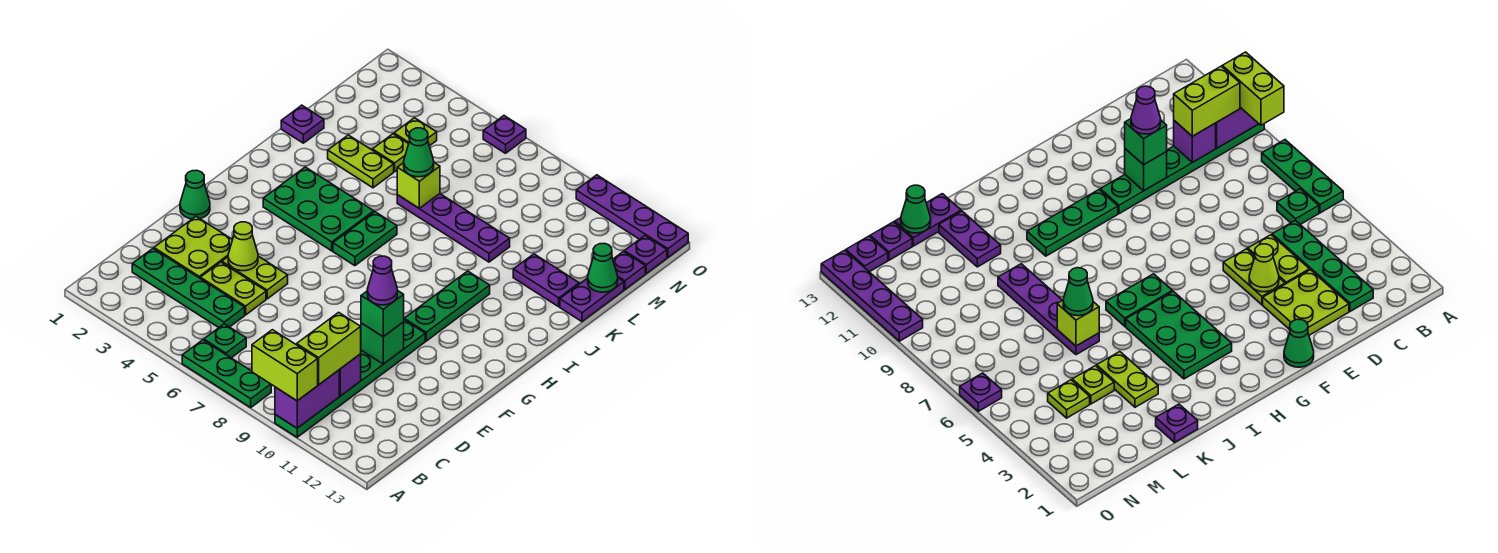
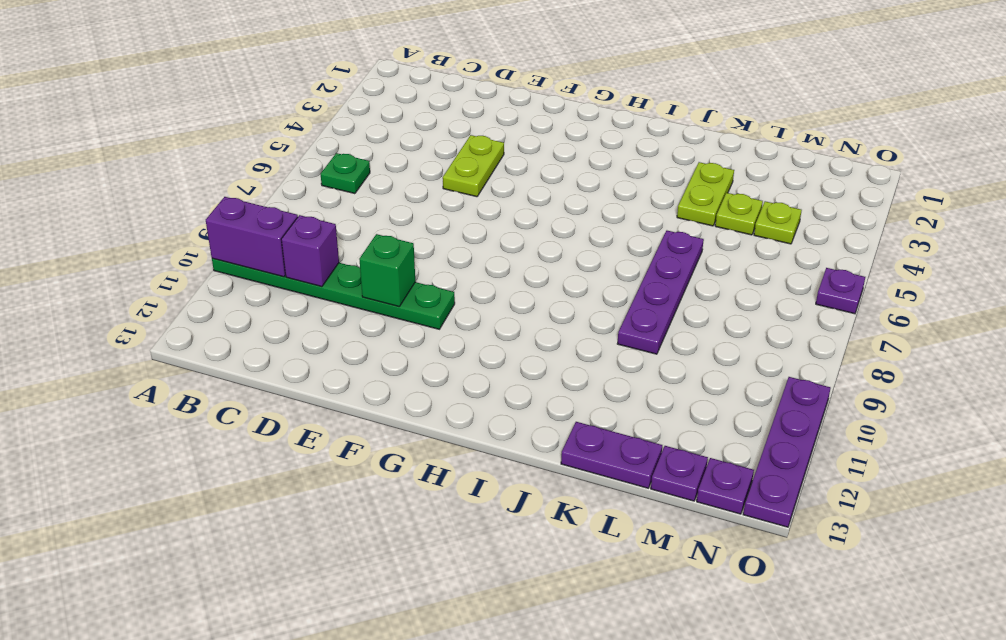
none -> green plate A6:A8 level 1
none -> green plate C2:C5 level 1
none -> lime plate D2:E3 level 1
none -> lime plate D4:D5 level 1

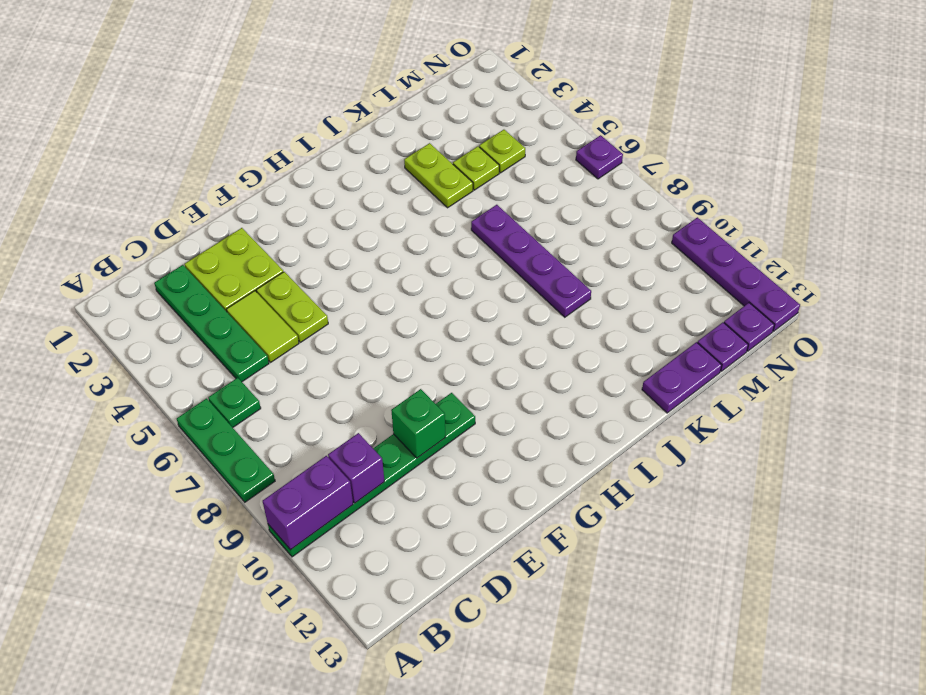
lime tile D4:D5 level 1 -> lime plate D4:D5 level 1
none -> green cone F1 level 1
none -> green plate G10:I10 level 1
none -> green plate H3:I5 level 1
none -> green plate H6:I6 level 1

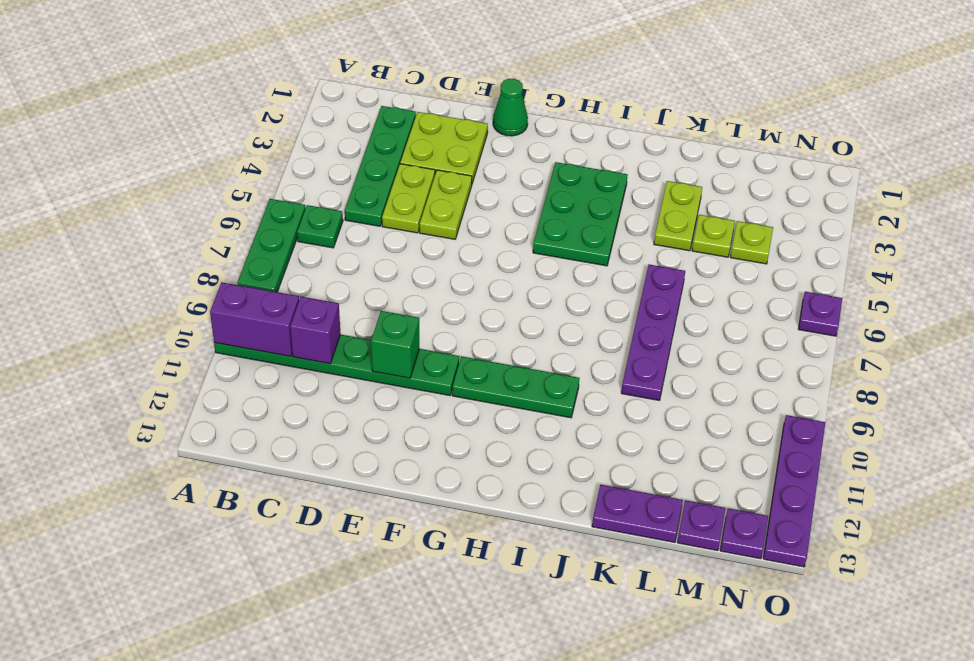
none -> green plate H6:I6 level 1
none -> purple plate K1 level 1
none -> purple plate K11:K12 level 1
none -> lime cone E4 level 2

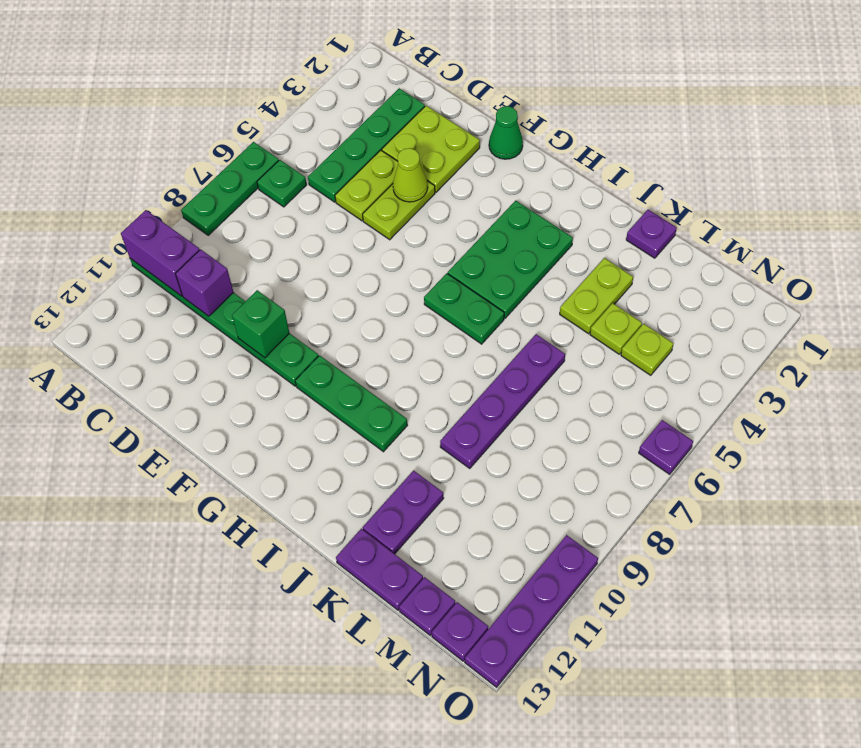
none -> lime brick K6 level 2
none -> green cone L13 level 2
none -> lime brick A9:A10 level 3
none -> lime brick B10:C10 level 3

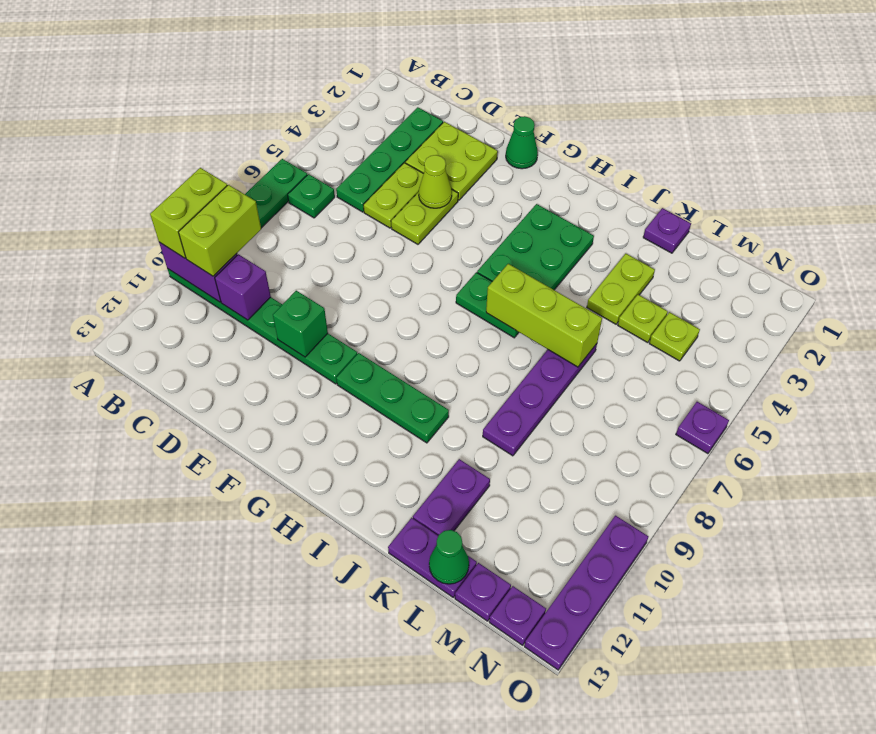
lime brick B9:B10 level 3 -> lime brick B10:C10 level 3
lime brick I6:K6 level 2 -> lime brick K6 level 2
none -> green brick E10 level 3
none -> green cone K6 level 3
none -> purple cone E10 level 4

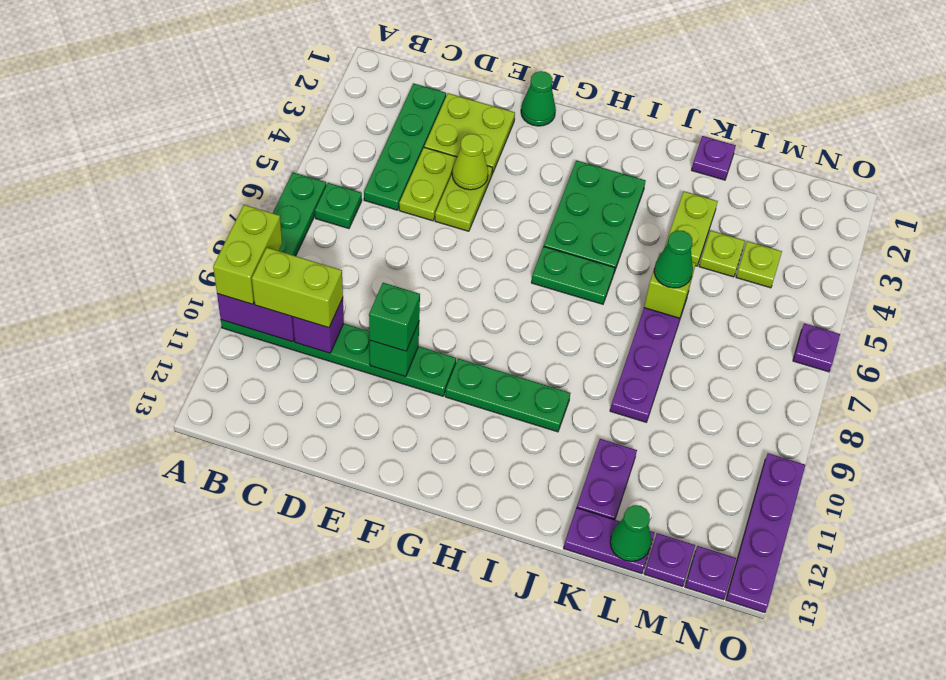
none -> purple cone E10 level 4

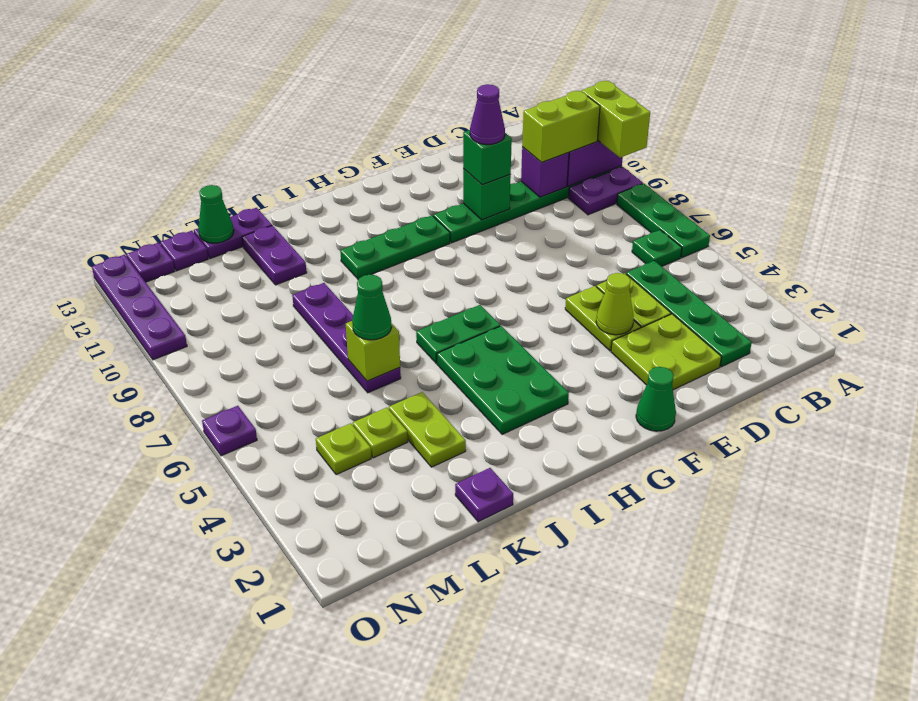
purple plate A9:B9 level 1 -> none

